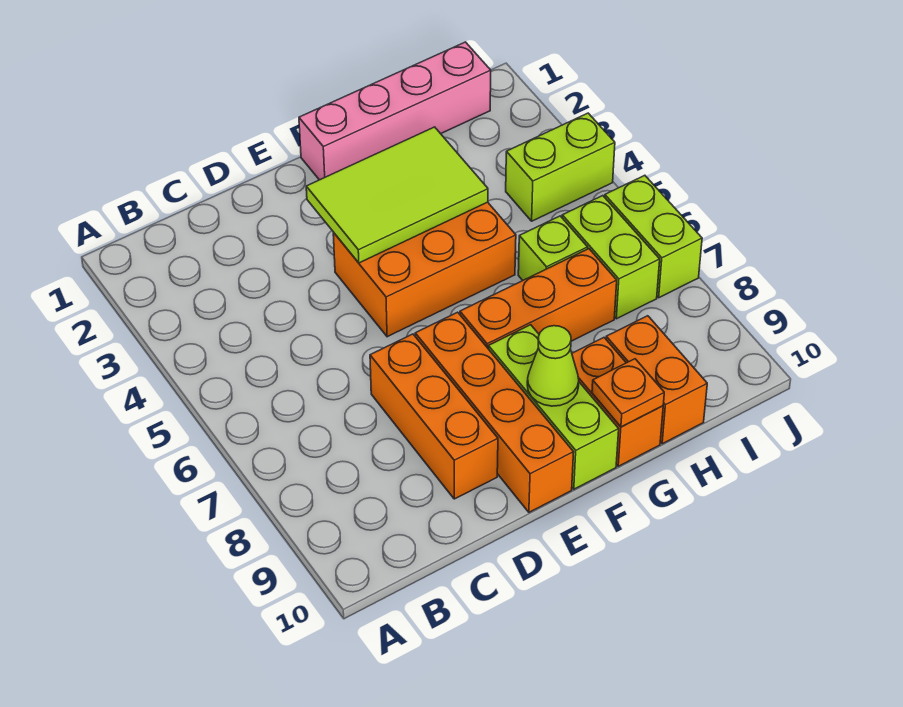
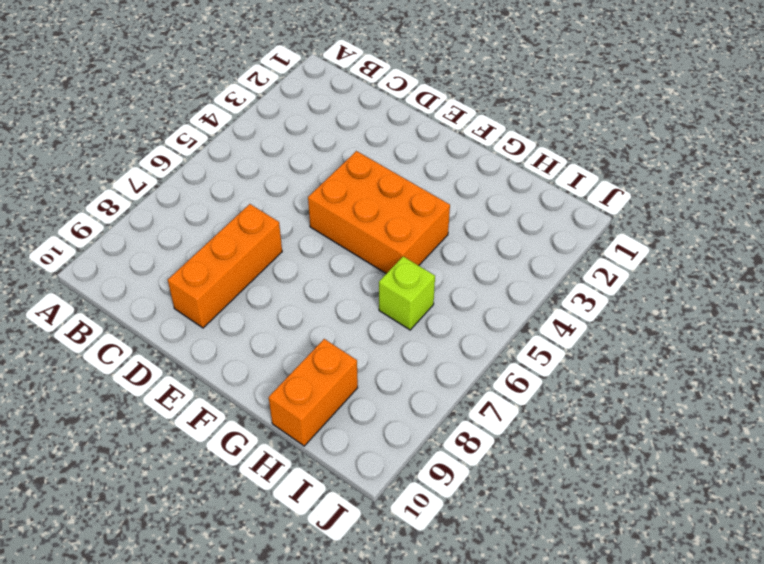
none -> orange brick E7:E10 level 1
none -> pink brick F1:I1 level 1
none -> orange brick F7:H7 level 1

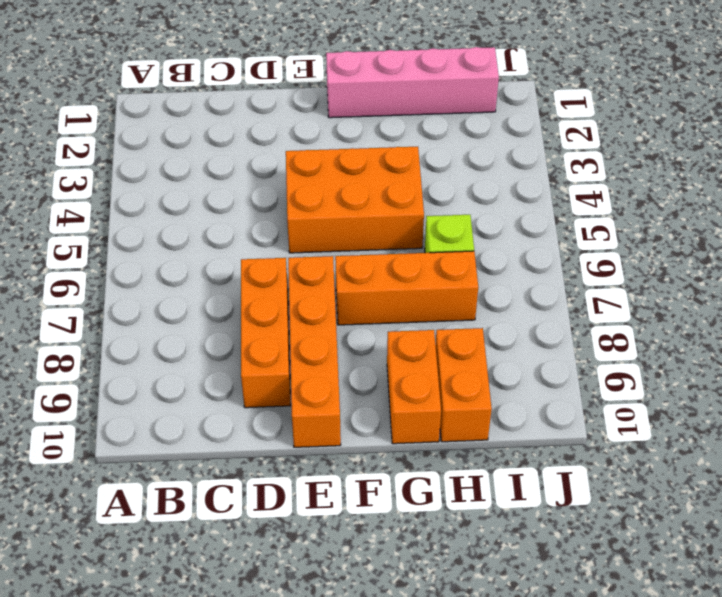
none -> lime brick F8:F10 level 1
none -> lime brick I4:J4 level 1
none -> lime brick I6:I7 level 1

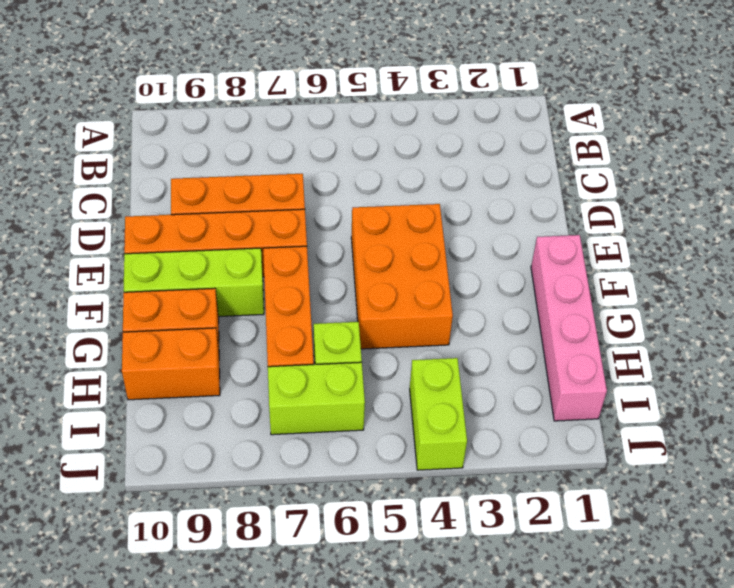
none -> lime brick J6:J7 level 1
none -> lime tile E3:G4 level 2
none -> lime cone F9 level 2

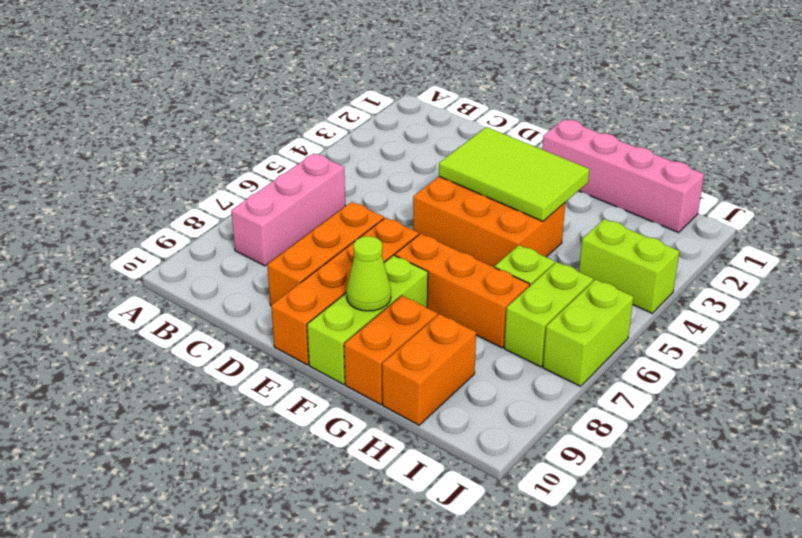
pink brick B6:B8 level 1 -> none
none -> orange plate G10 level 2

